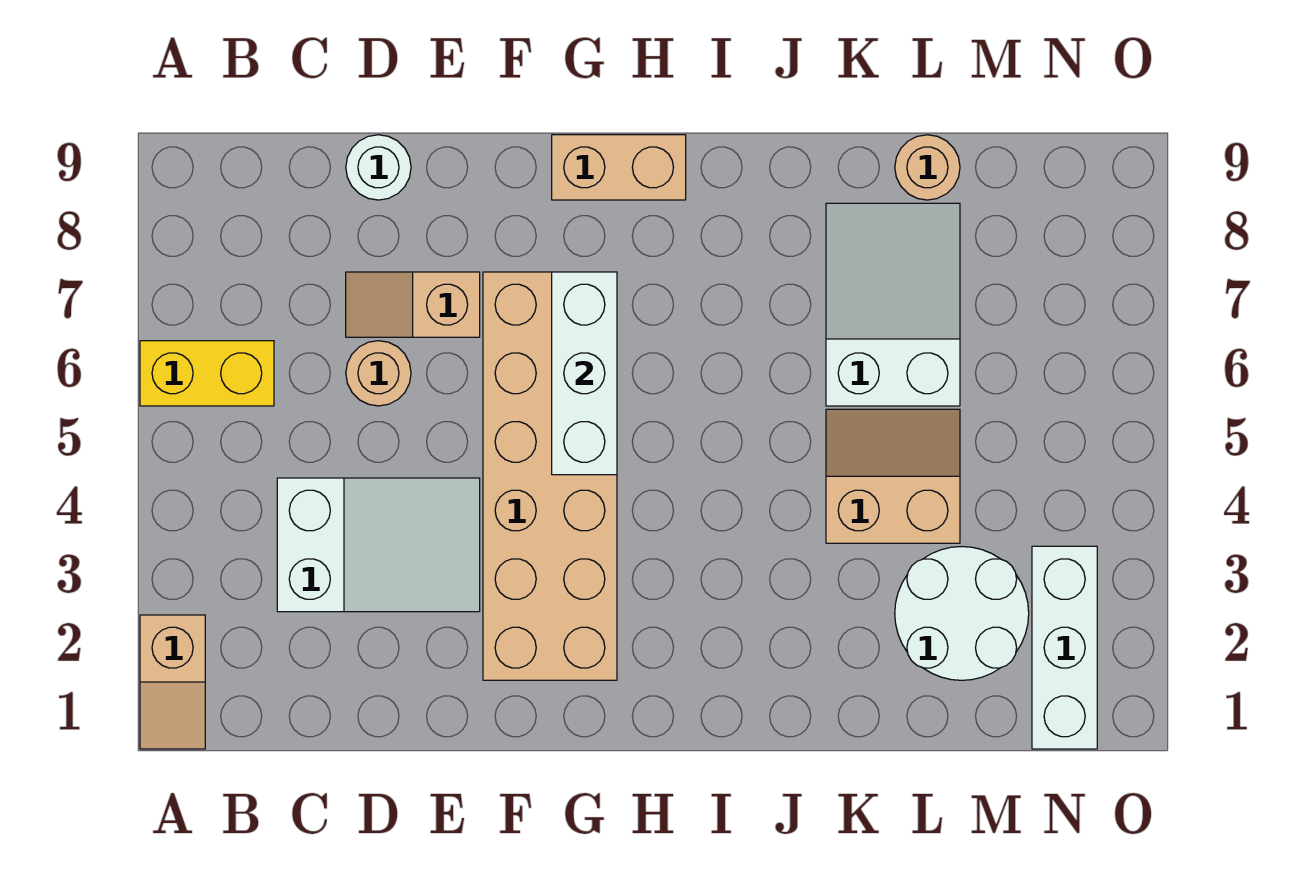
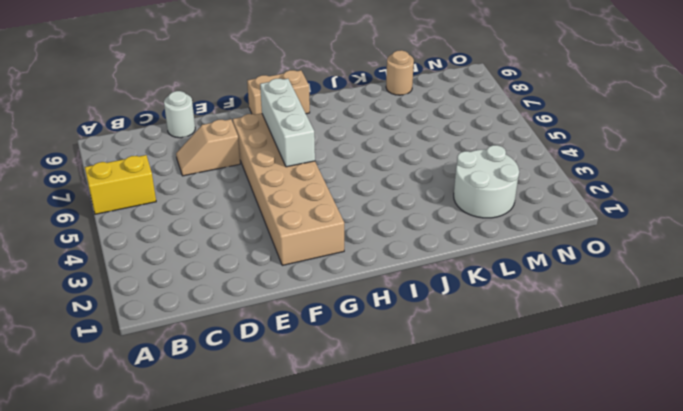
none -> tan slope A1:A2 level 1 top 2
none -> white slope C3:E4 level 1 top C
none -> tan round brick D6 level 1

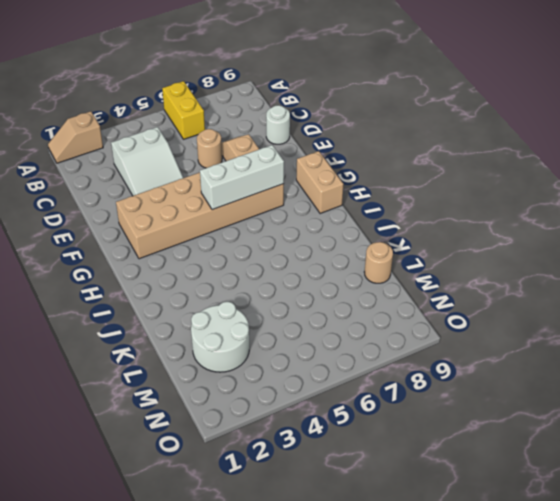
none -> tan slope K4:L5 level 1 top 4
none -> white slope K6:L8 level 1 top 6
none -> white brick N1:N3 level 1

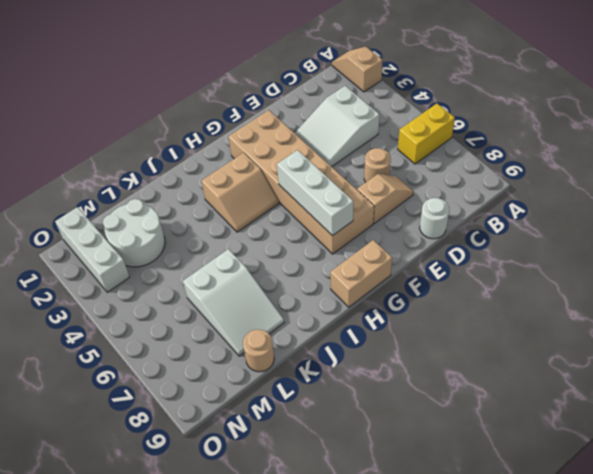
tan slope H3:I4 level 1 top 3 -> tan slope K4:L5 level 1 top 4

